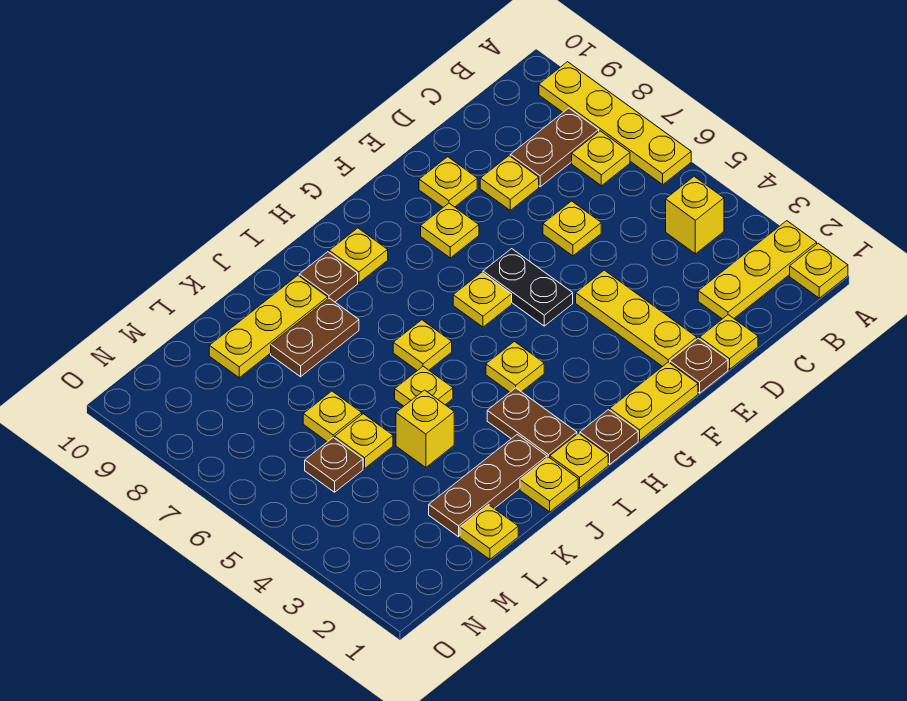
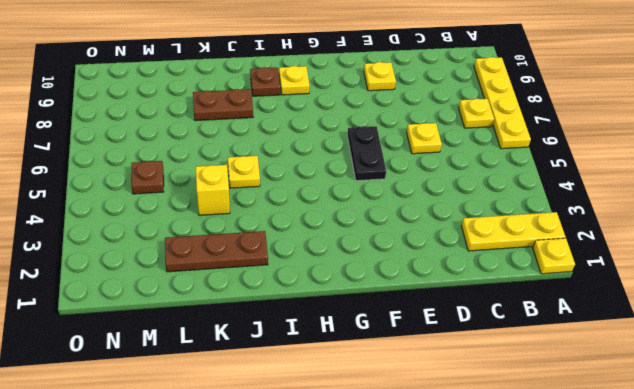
none -> yellow brick B4 level 1
none -> brown plate B8:C8 level 1
none -> yellow plate D1 level 1
none -> yellow plate D8 level 1

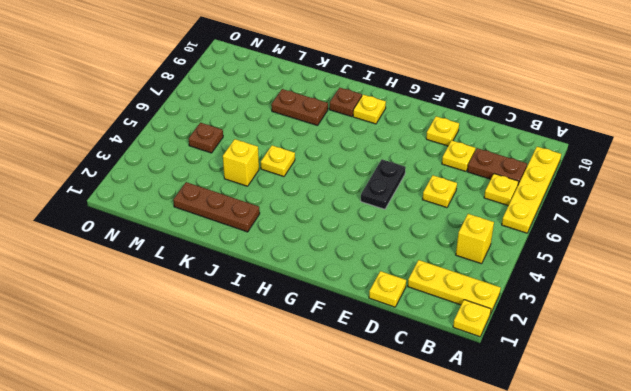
none -> brown plate E1 level 1
none -> yellow plate E2:E4 level 1
none -> yellow plate F1:G1 level 1
none -> yellow plate F8 level 1

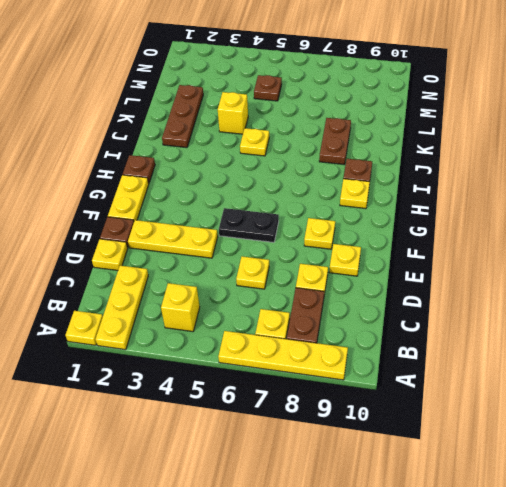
none -> yellow plate G6 level 1
none -> yellow plate H4 level 1
none -> yellow plate I1 level 1
none -> brown plate I2:I3 level 1

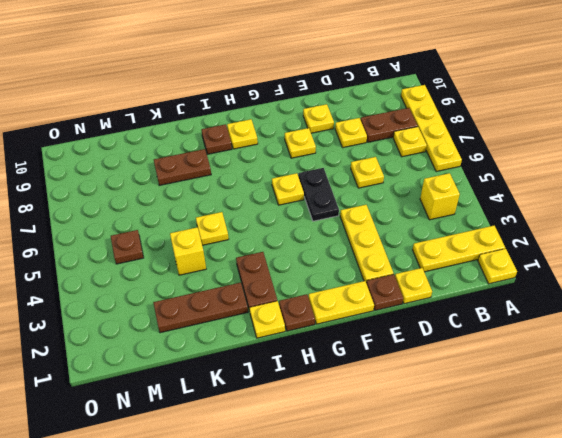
none -> yellow plate H4 level 1
none -> yellow plate I6 level 1
none -> yellow plate J1 level 1
none -> yellow plate J9:L9 level 1

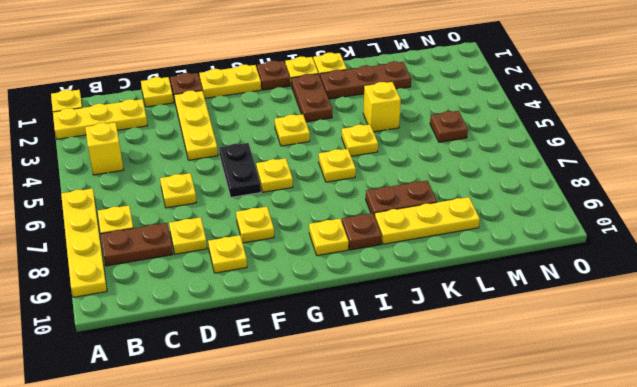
none -> yellow plate L1 level 1
none -> yellow plate L5 level 1
none -> yellow plate L6 level 1

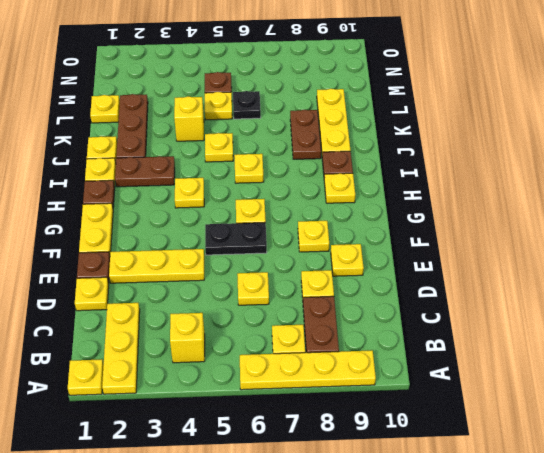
black plate L6 level 1 -> yellow plate L6 level 1

